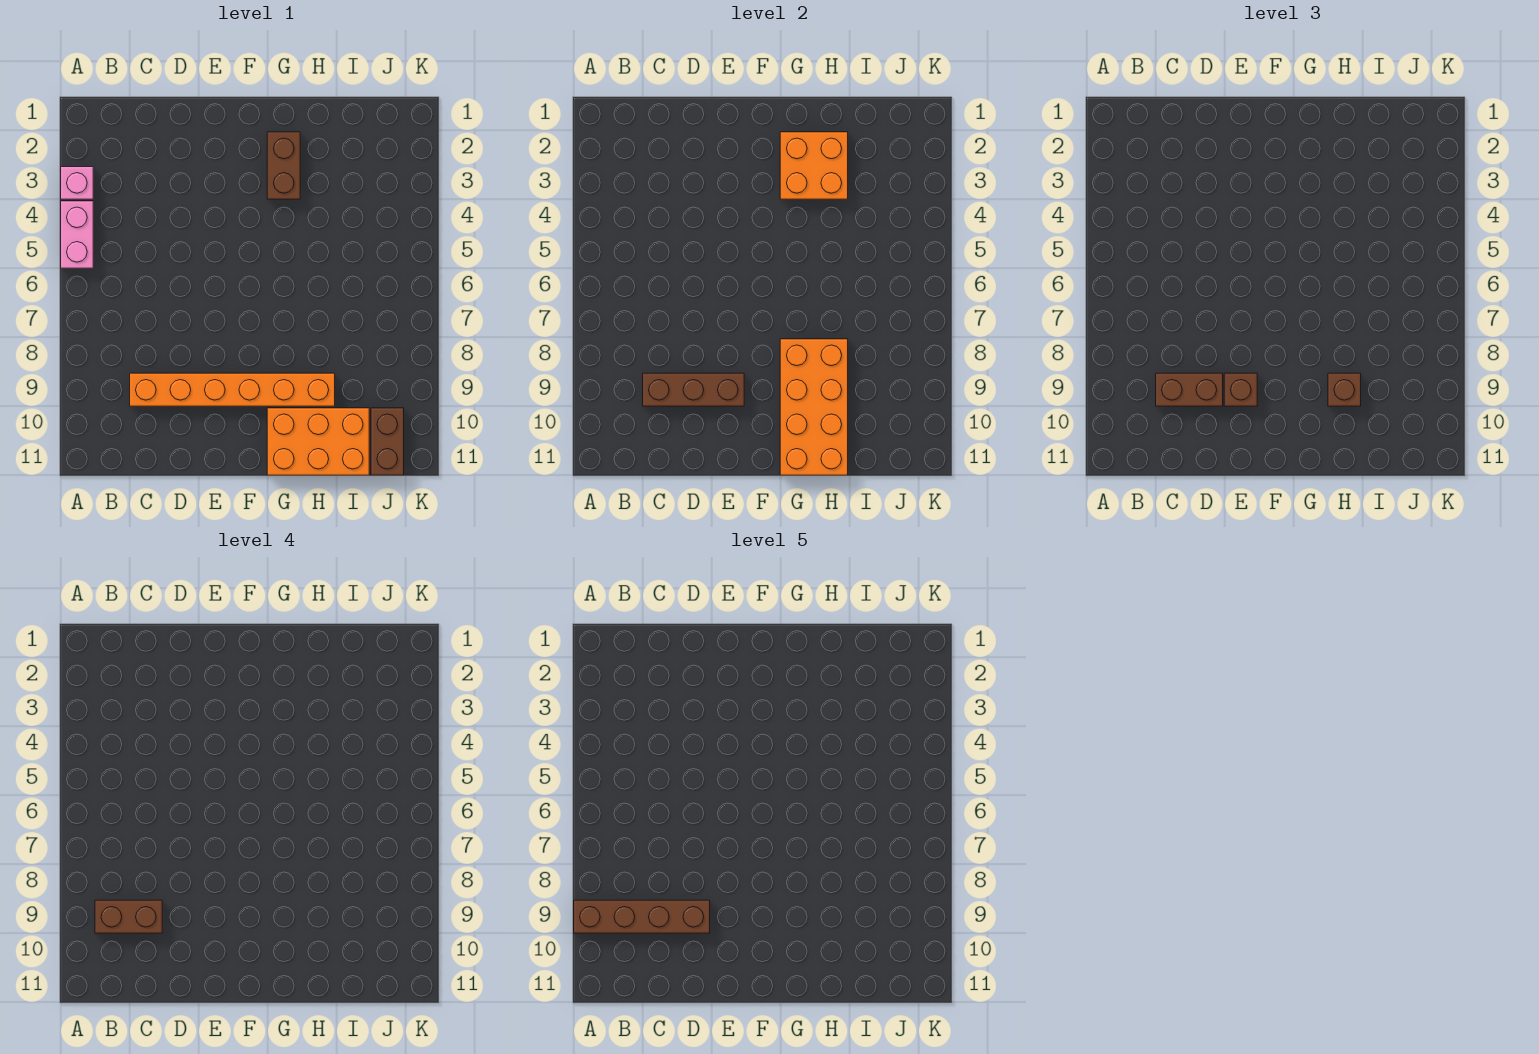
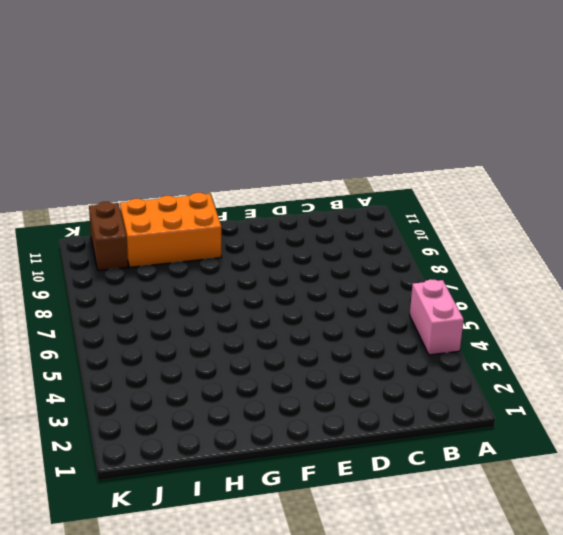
none -> pink brick A3 level 1
none -> orange brick C9:H9 level 1
none -> brown brick G2:G3 level 1

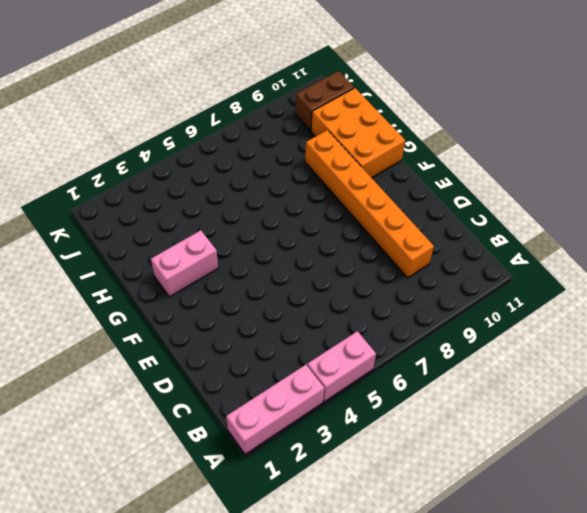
pink brick A1:A3 level 1 -> pink brick A3 level 1
pink brick G2:G3 level 1 -> brown brick G2:G3 level 1
none -> brown brick C9:E9 level 2
none -> orange brick G2:H3 level 2
none -> orange brick G8:H11 level 2

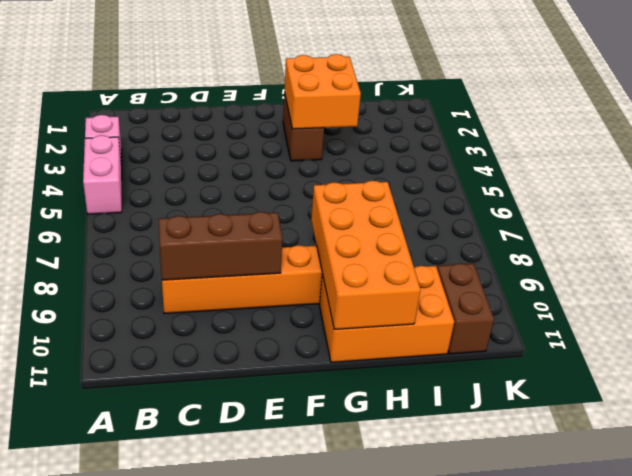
none -> brown brick C9:D9 level 3
none -> brown brick E9 level 3
none -> brown brick H9 level 3

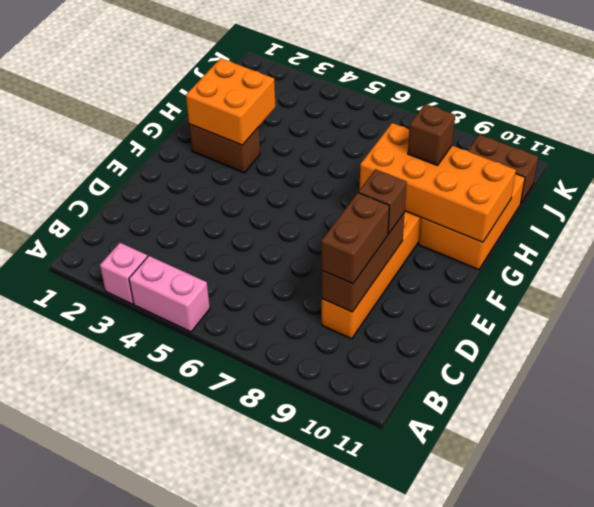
none -> brown brick B9:C9 level 4
none -> brown brick A9:D9 level 5

